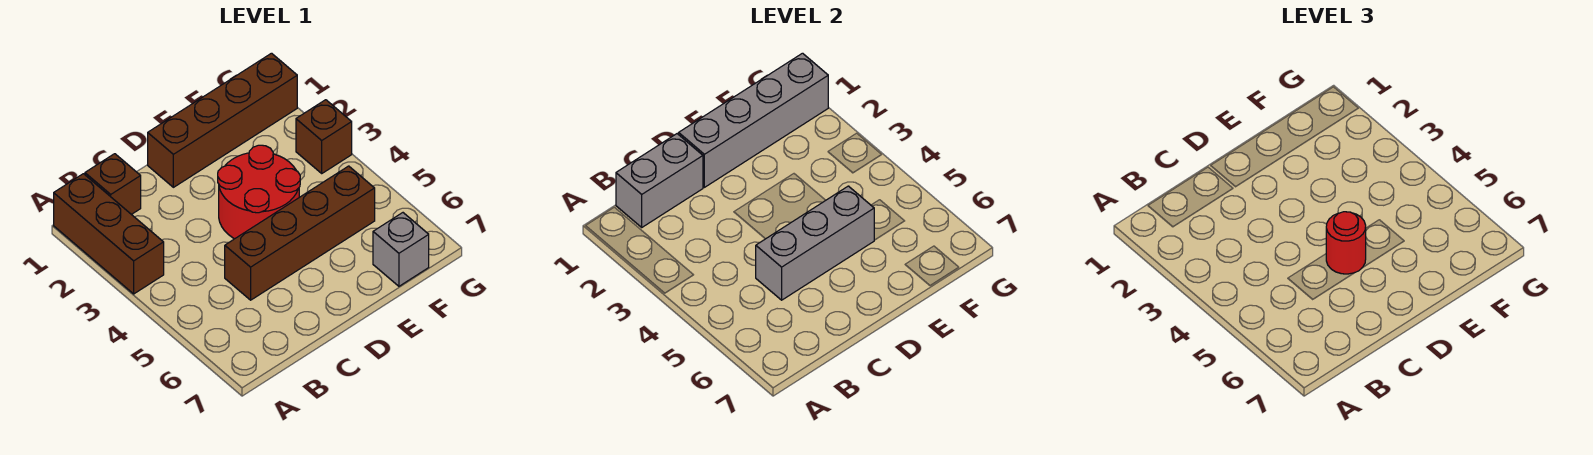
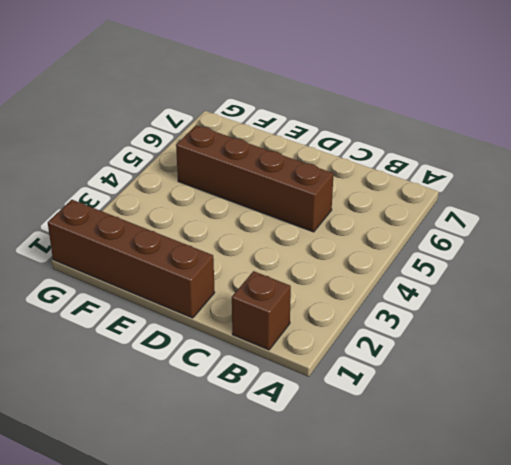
none -> brown brick A1:A3 level 1
none -> red round brick D3:E4 level 1

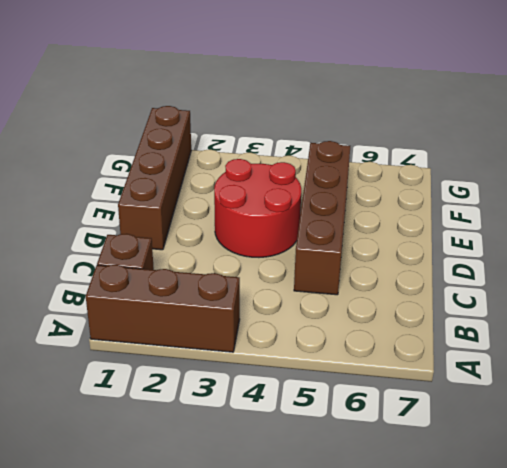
none -> grey brick F7 level 1
none -> brown brick G3 level 1

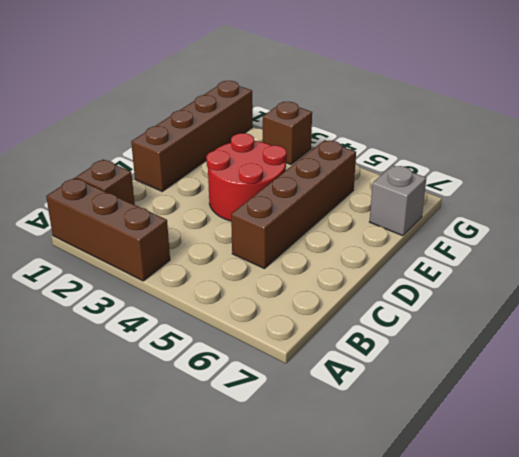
none -> grey brick B1:C1 level 2
none -> grey brick C5:E5 level 2

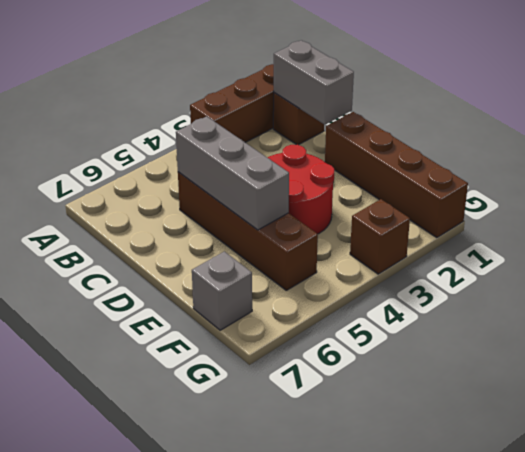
none -> grey brick D1:G1 level 2
none -> red round brick D5 level 3

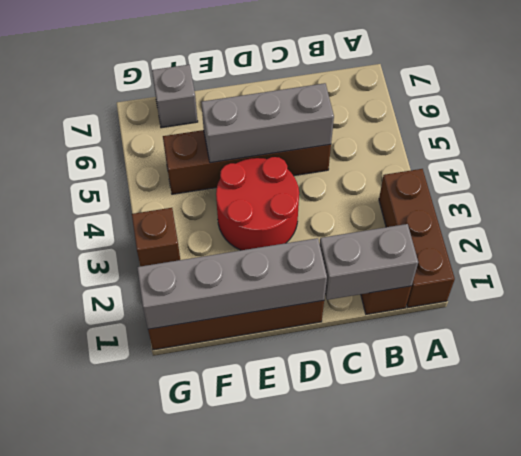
none -> red round brick D5 level 3

